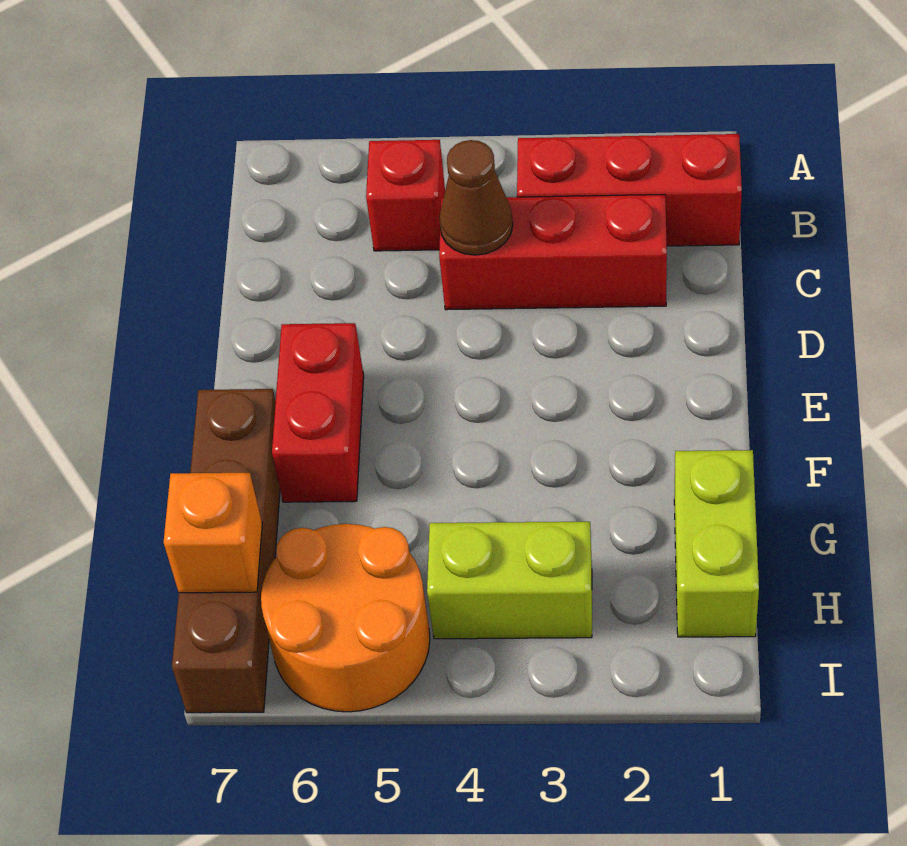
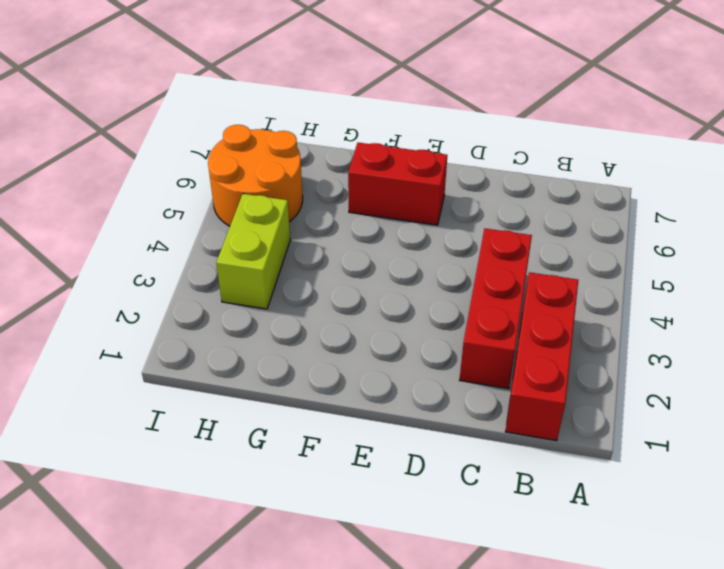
none -> red brick B5 level 1
none -> brown brick F7:I7 level 1

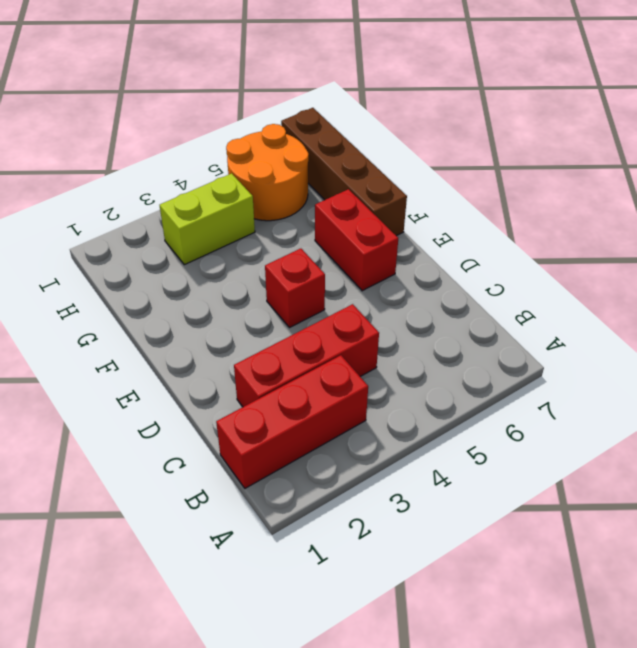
red brick E4 level 1 -> red brick B5 level 1
none -> lime brick G1:H1 level 1
none -> brown cone C4 level 2

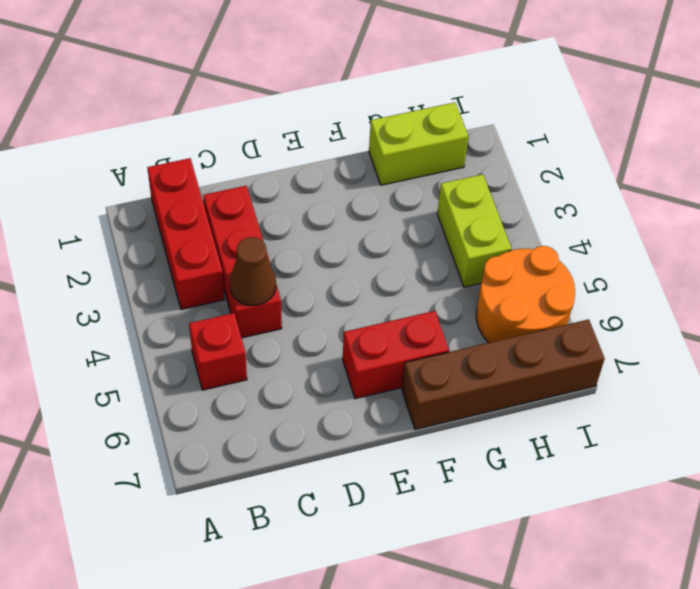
none -> orange brick H7 level 2

